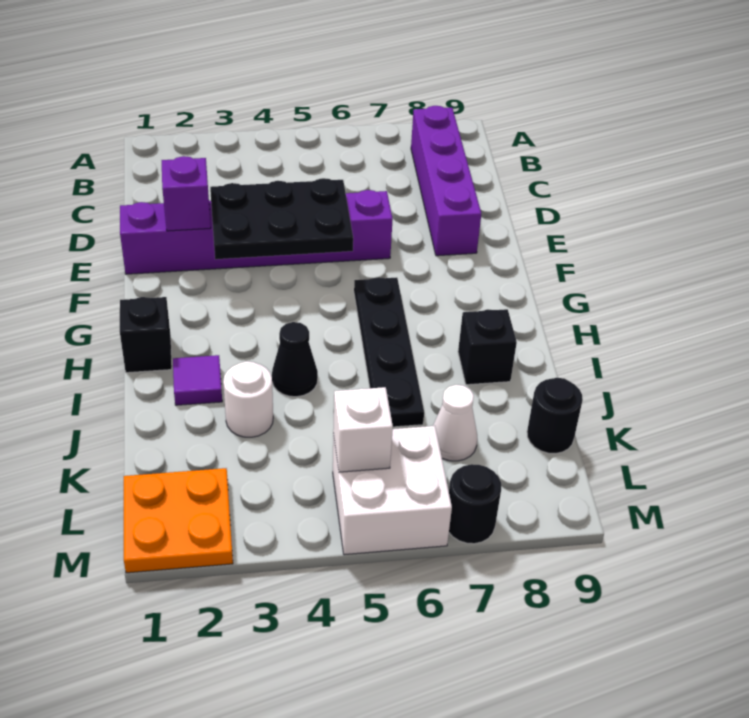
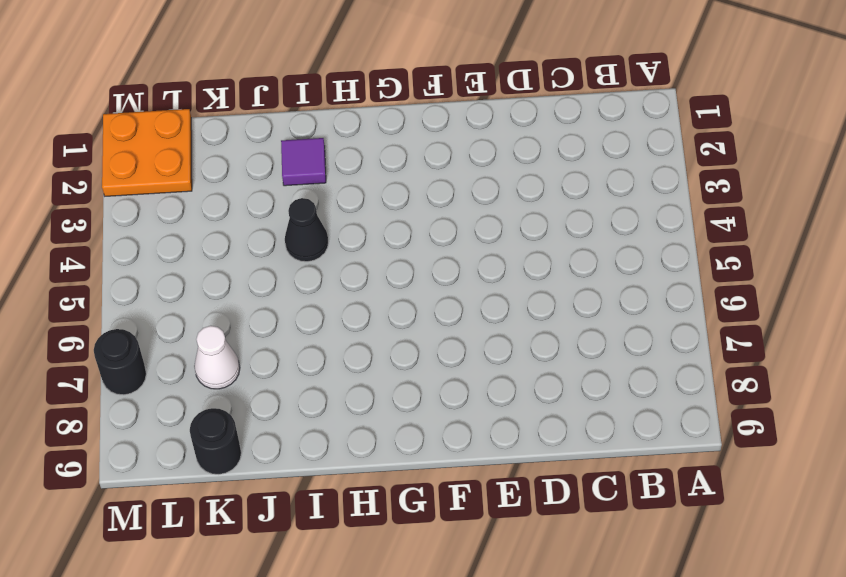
none -> purple brick B8:E8 level 1
none -> purple brick E1:E6 level 1
none -> black plate G6:J6 level 1

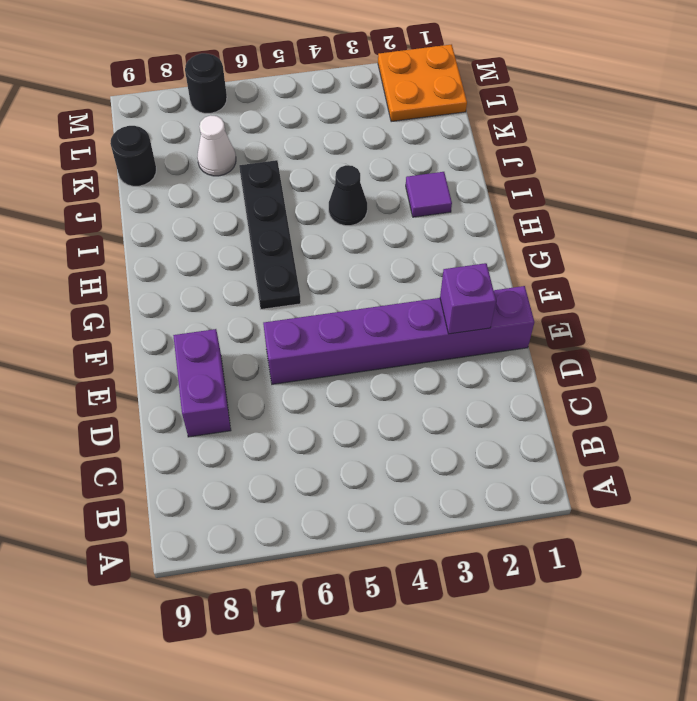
purple brick D8:E8 level 1 -> purple brick B8:E8 level 1
none -> black brick H1 level 1
none -> black brick I8 level 1
none -> white round brick J3 level 1

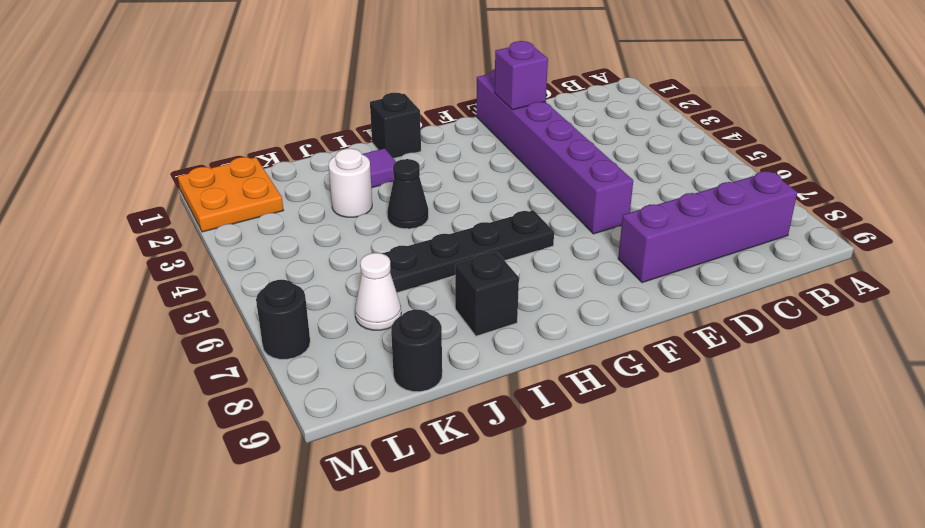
none -> white brick L5:M6 level 1
none -> black plate E3:F5 level 2
none -> white brick L5 level 2

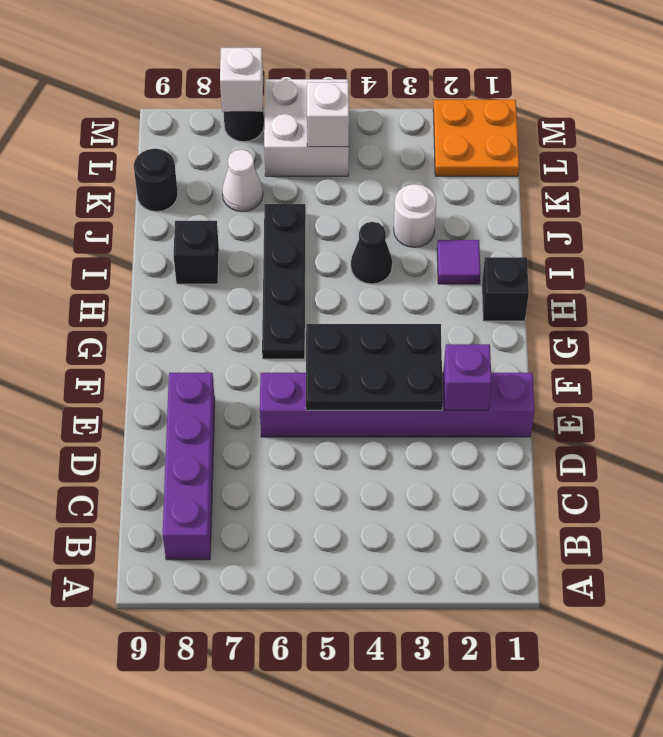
white brick M7 level 2 -> none

